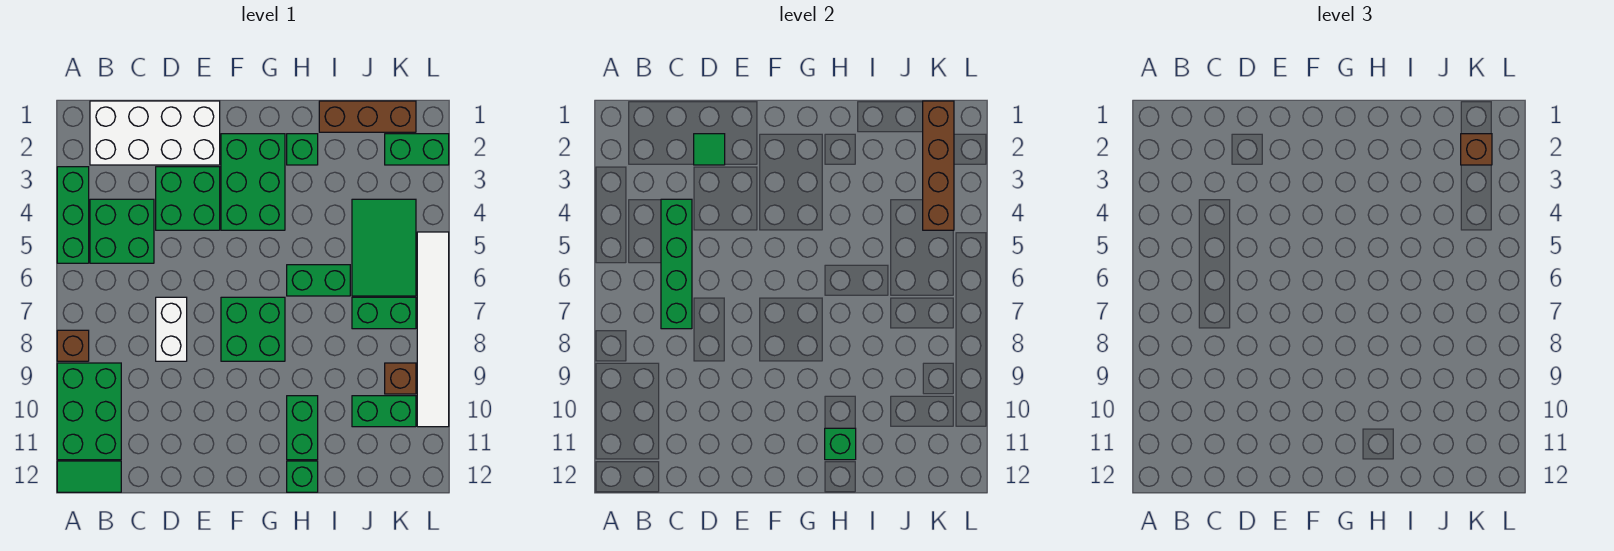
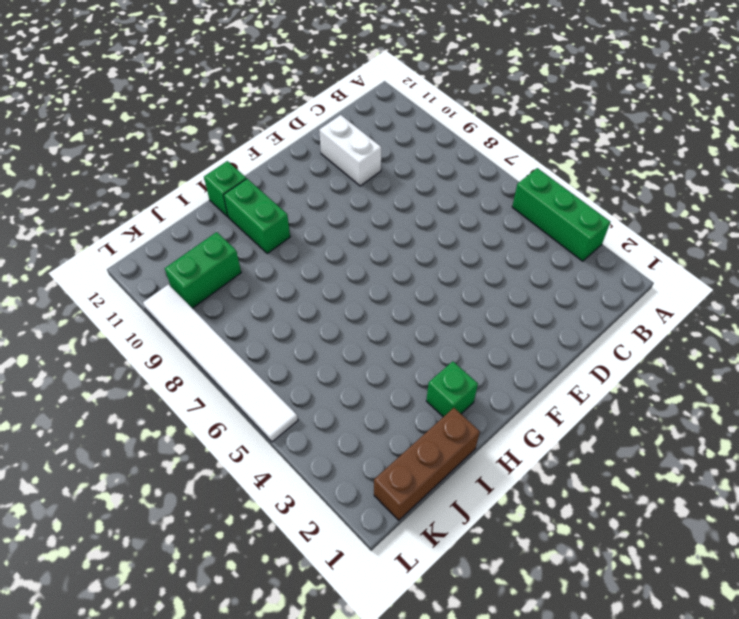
white brick D10:D11 level 1 -> white brick D7:D8 level 1
none -> brown brick A8 level 1
none -> green brick A9:B11 level 1
none -> green tile A12:B12 level 1

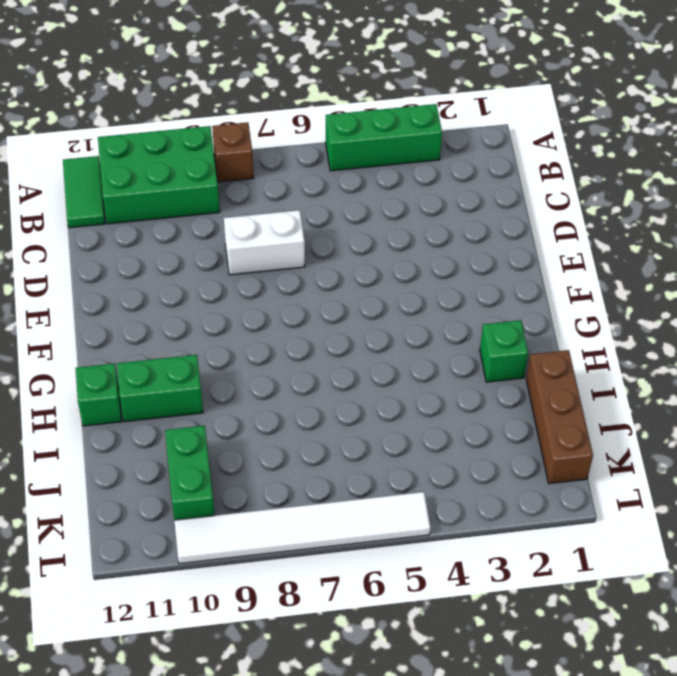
none -> white brick B1:E2 level 1
none -> green brick B4:C5 level 1
none -> green brick D3:E4 level 1

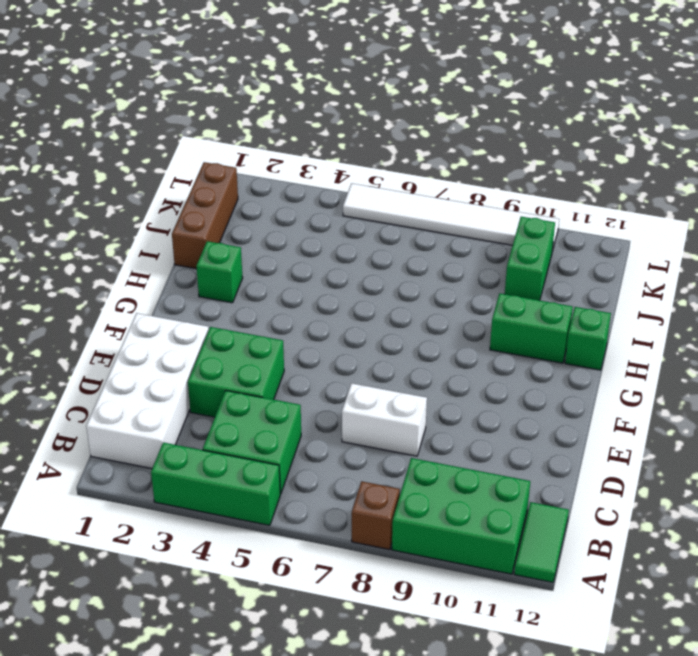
none -> green brick F2:G4 level 1
none -> green brick F7:G8 level 1
none -> green brick H6:I6 level 1

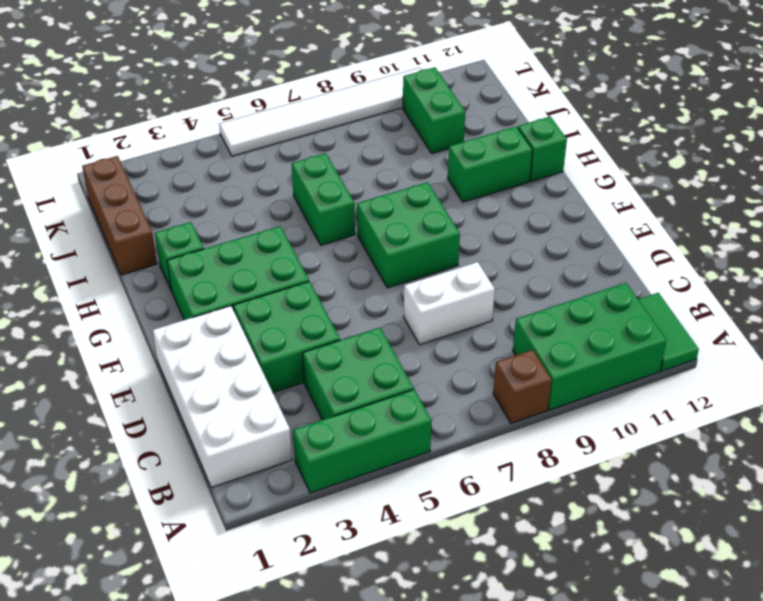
none -> green tile J4:K6 level 1
none -> green brick J7:K7 level 1
none -> green brick K2:L2 level 1

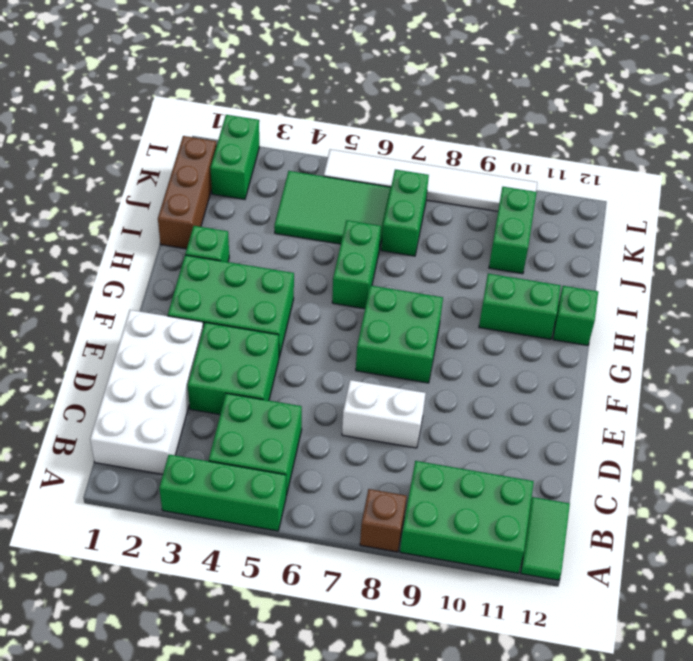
none -> brown brick K9 level 1
none -> green brick C4:C7 level 2
none -> green tile D2 level 2

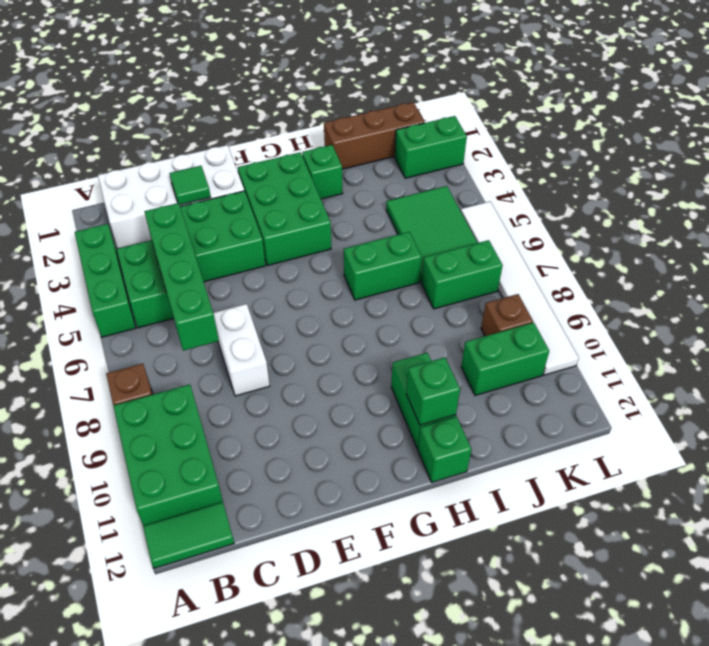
none -> green brick F7:G8 level 1
none -> brown brick K1:K4 level 2
none -> brown brick K2 level 3

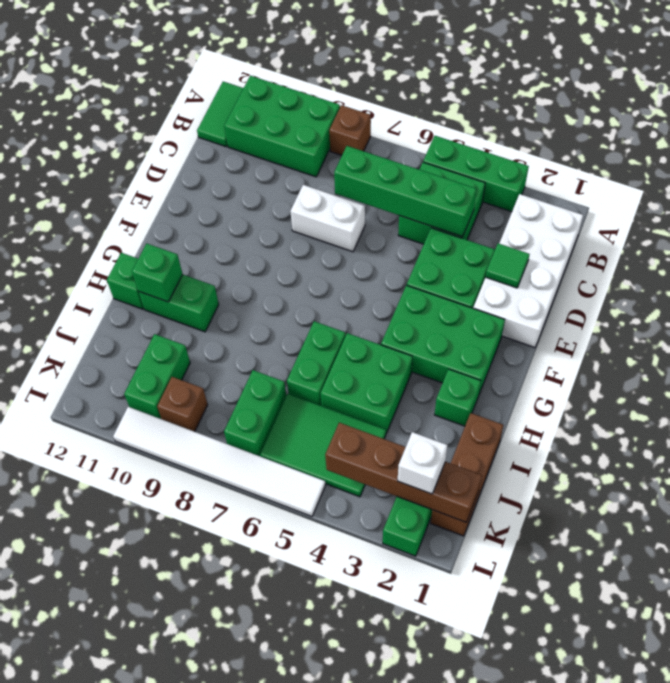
green brick H4:I5 level 1 -> green brick F7:G8 level 1
white brick K2 level 3 -> brown brick K2 level 3

